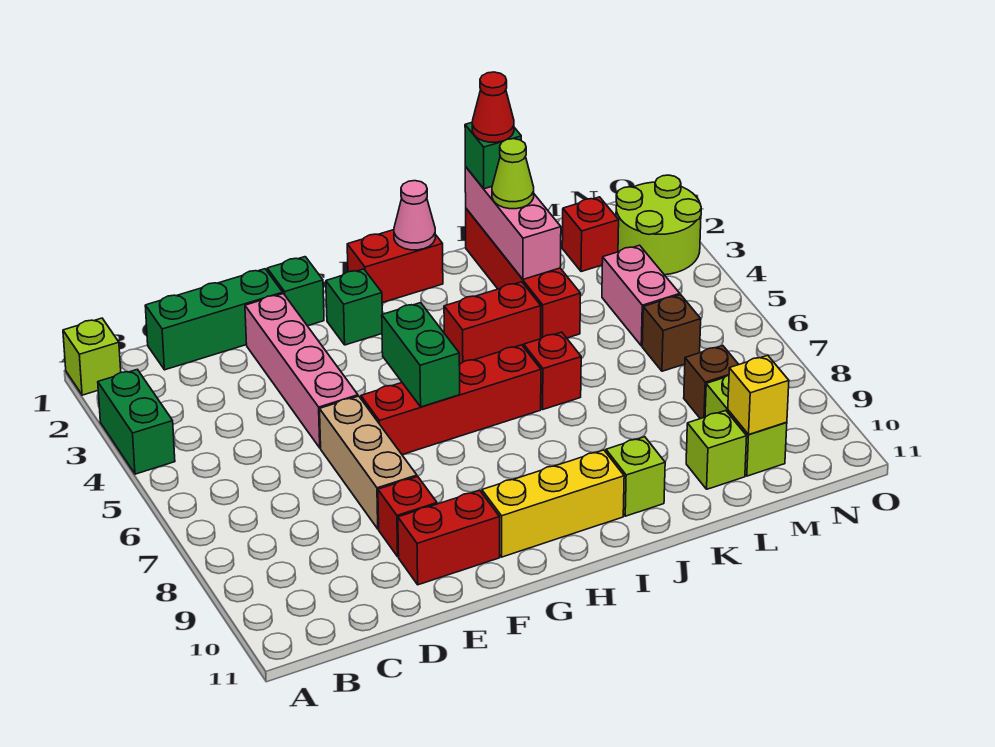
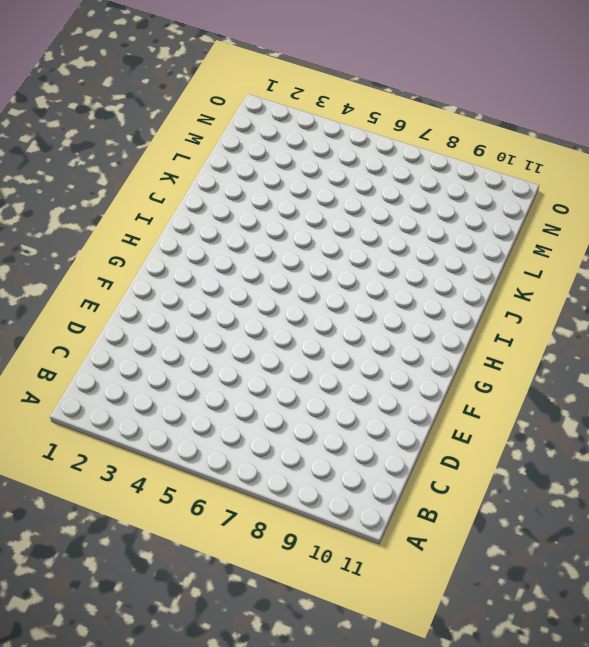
none -> lime brick A1 level 1
none -> green brick A3:A4 level 1
none -> green brick C1:E1 level 1
none -> pink brick E2:E5 level 1

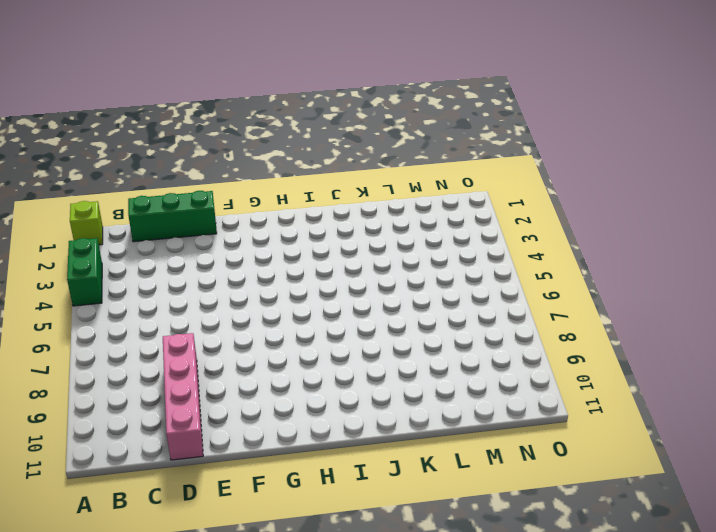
pink brick D8:D11 level 1 -> pink brick E2:E5 level 1
none -> tan brick E6:E8 level 1
none -> red brick E9 level 1
none -> red brick E10:F10 level 1
none -> green brick F1 level 1

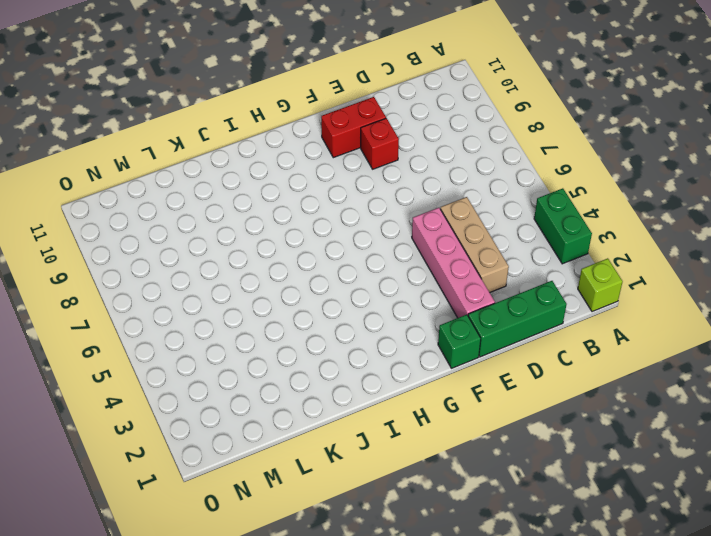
tan brick D3:D5 level 1 -> tan brick E6:E8 level 1
none -> red brick F6:I6 level 1
none -> green brick G2 level 1
none -> yellow brick G10:I10 level 1
none -> red brick H1:I1 level 1

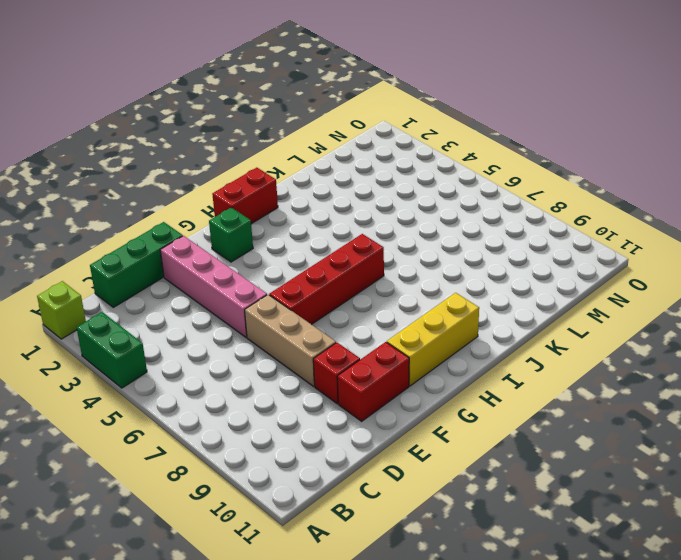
none -> green brick F1 level 1
none -> red brick I4:J4 level 1
none -> red brick J6 level 1
none -> lime brick J10 level 1

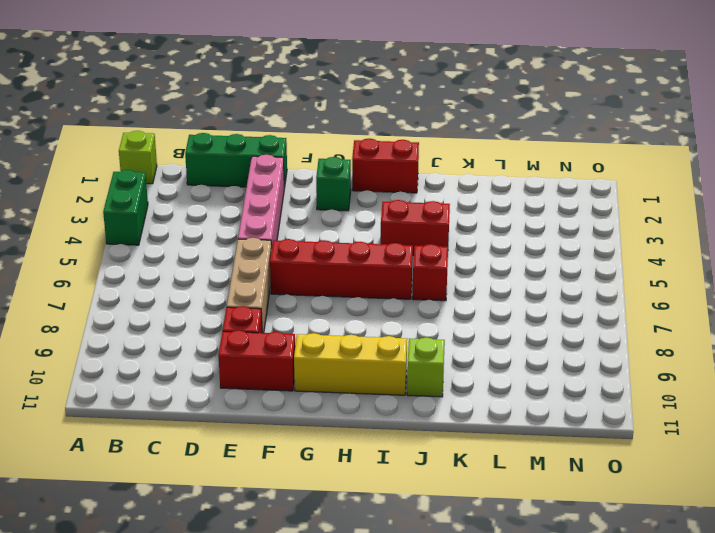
none -> green brick F1 level 1
none -> red brick K1:K4 level 1
none -> lime brick L10 level 1
none -> red brick M2 level 1

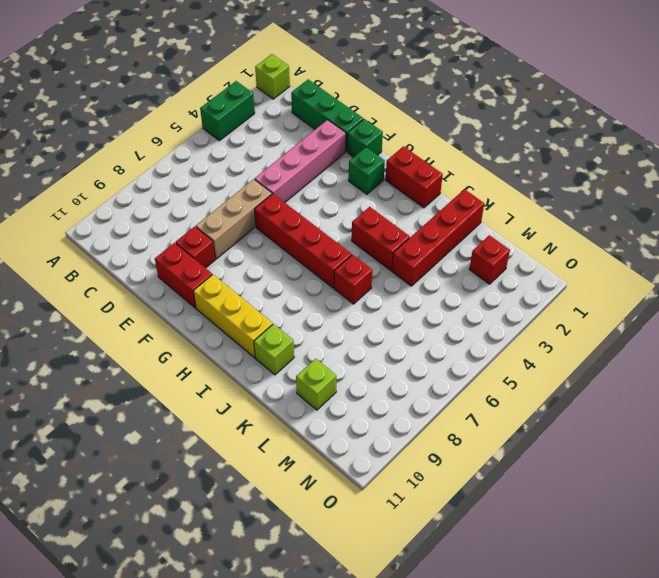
none -> pink brick M4:M5 level 1
none -> brown brick M6 level 1
none -> brown brick M8 level 1
none -> lime brick M9:M10 level 1

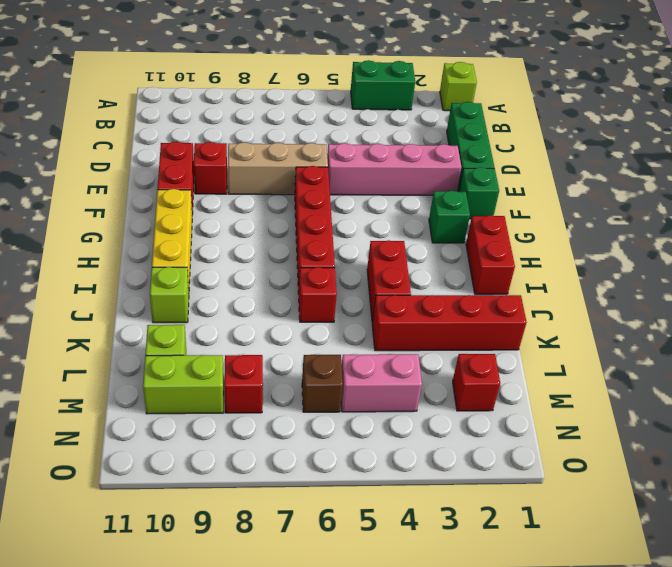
red brick M8 level 1 -> brown brick M8 level 1
none -> lime round brick N2:O3 level 1
none -> green brick G5:G6 level 2
none -> pink cone I1 level 2
none -> pink brick K1:K3 level 2

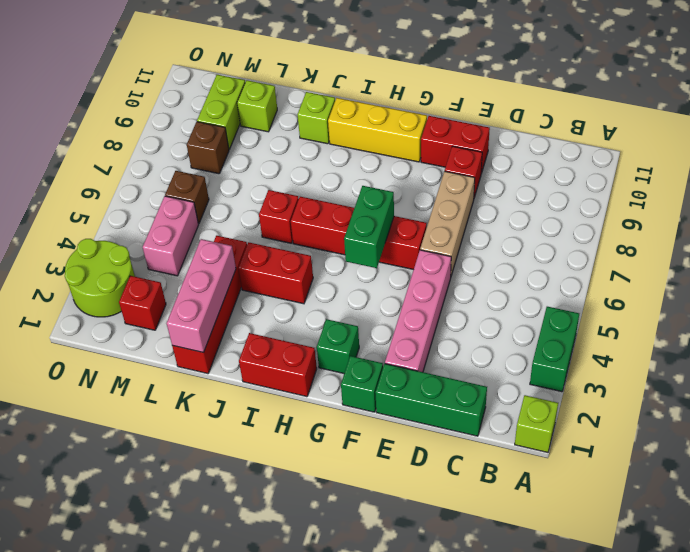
none -> pink cone I1 level 2
none -> yellow brick M10 level 2
none -> green brick K1 level 3
none -> lime cone K2 level 3

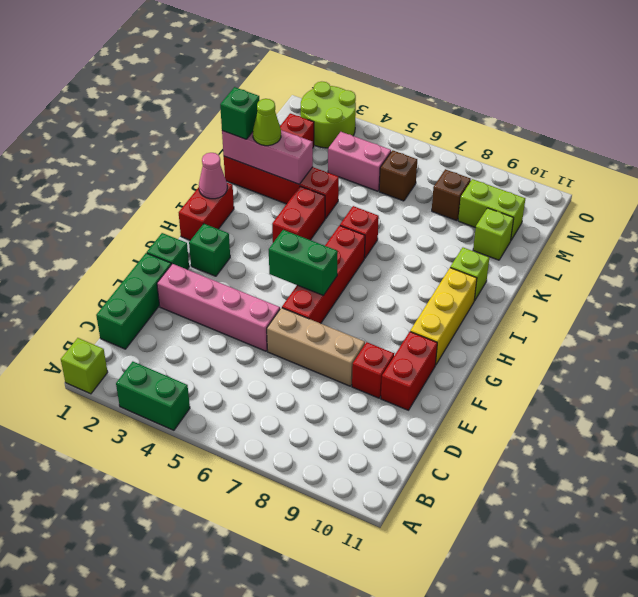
none -> yellow brick M10 level 2
none -> red cone K1 level 4

